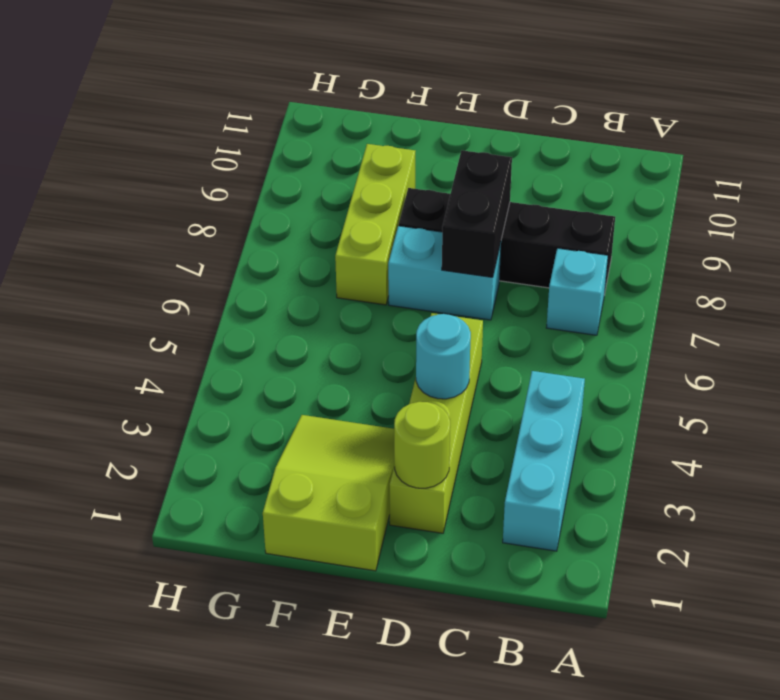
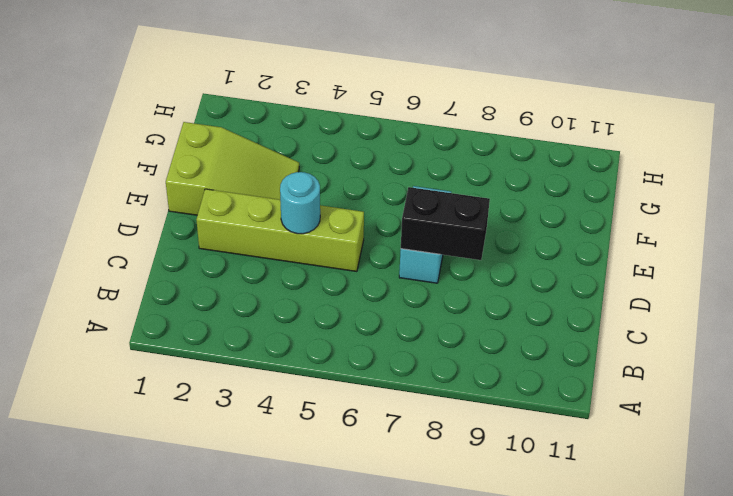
none -> cyan brick B2:B4 level 1
none -> cyan brick B7 level 1

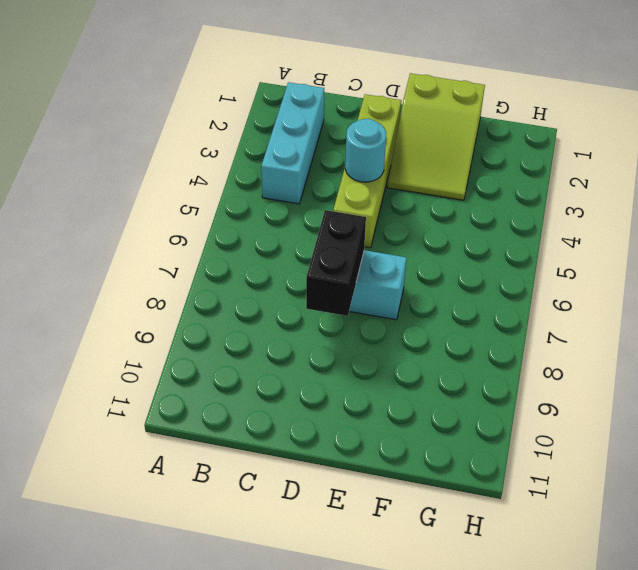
none -> cyan brick B7 level 1
none -> black brick B8:E8 level 1

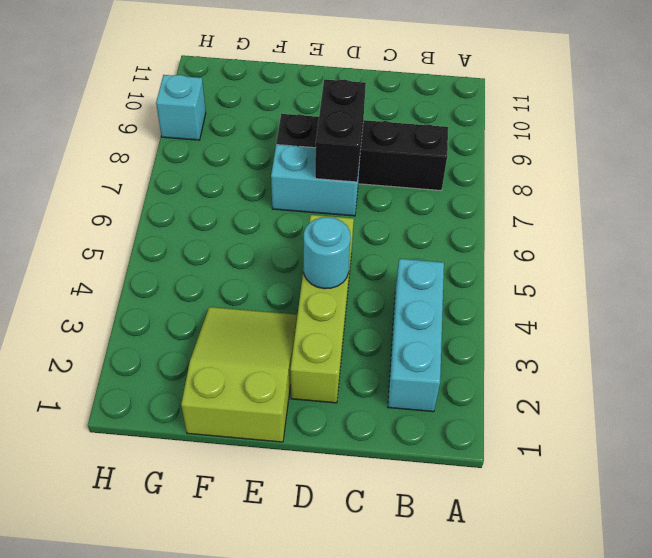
cyan brick H9 level 1 -> cyan brick B7 level 1
none -> lime brick F7:F9 level 1
none -> lime round brick D2 level 2

